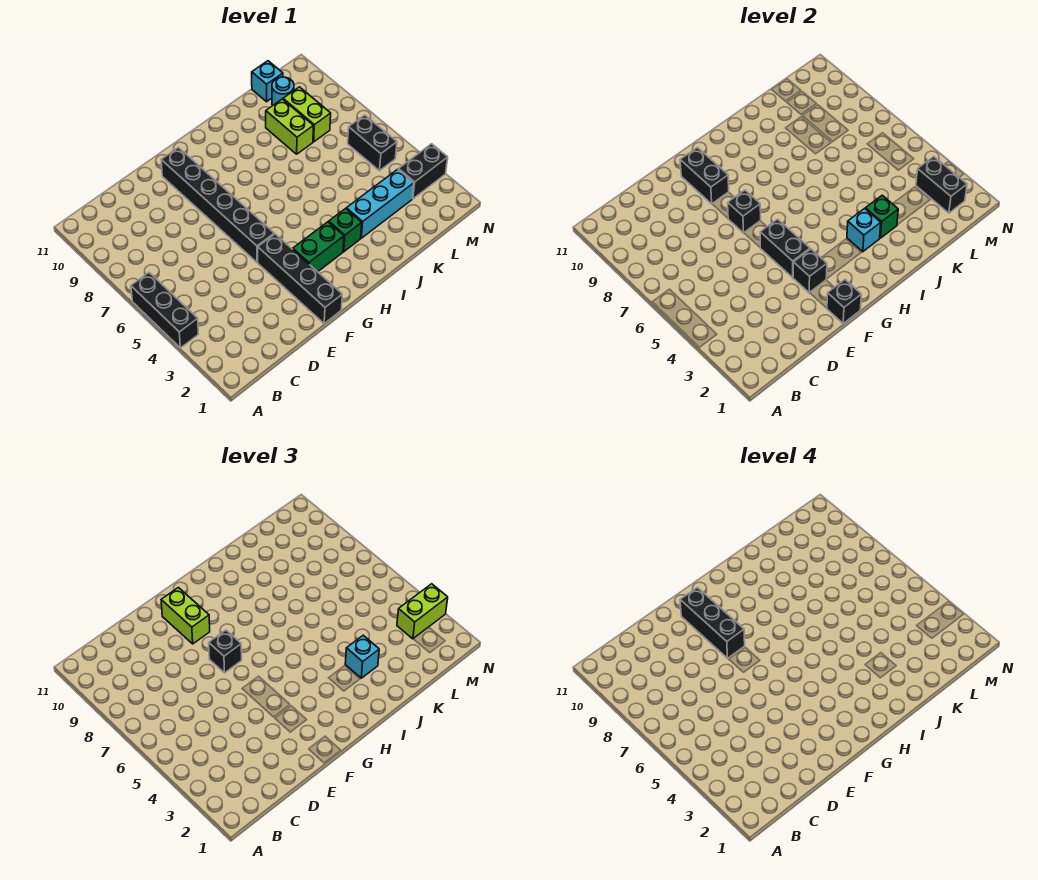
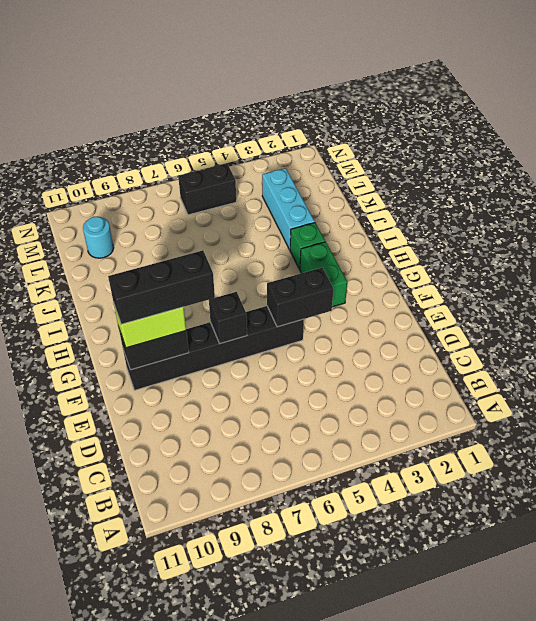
none -> black brick A4:A6 level 1
none -> black brick F1:F4 level 1
none -> lime brick K8:K9 level 1

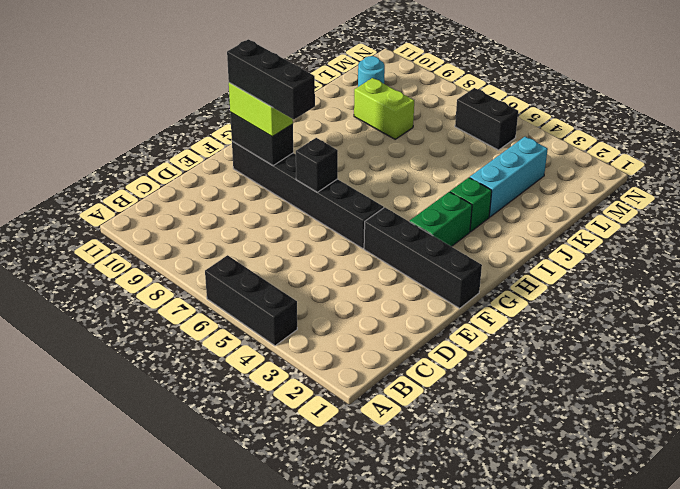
none -> lime brick L8:L9 level 1
none -> cyan brick L11 level 1
none -> black brick M3:N3 level 1

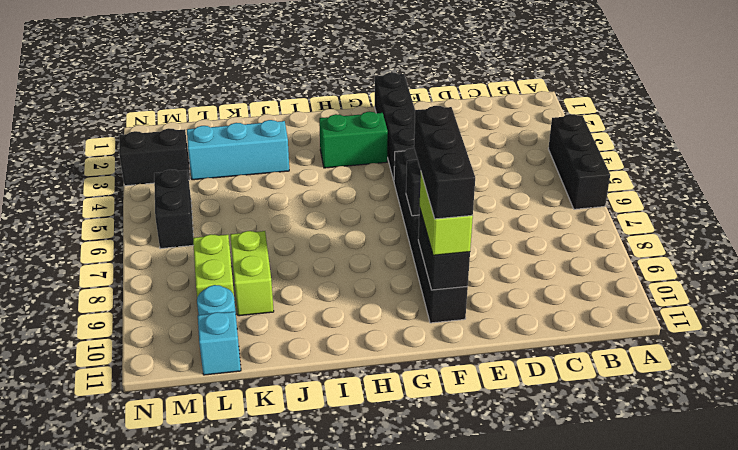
none -> green brick I3 level 1
none -> black brick F1 level 2
none -> black brick F3 level 2

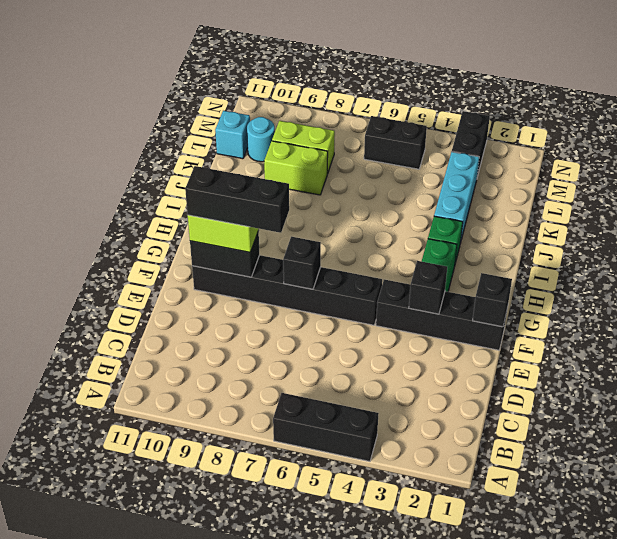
none -> black brick F4:F5 level 2
none -> cyan brick I3 level 2
none -> green brick J3 level 2

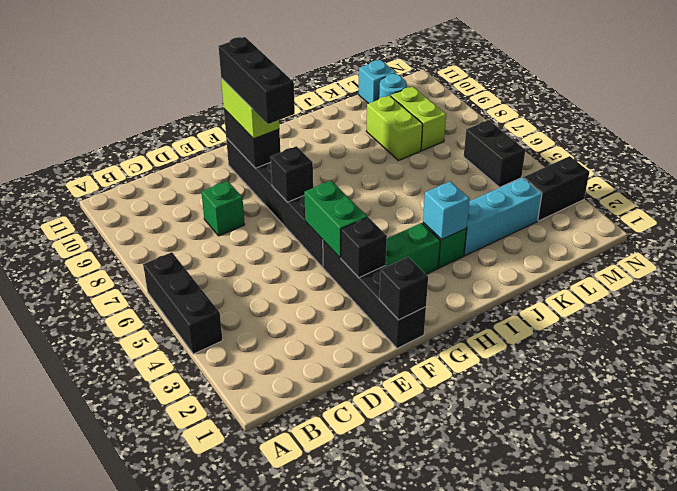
green brick D8 level 1 -> green brick J3 level 2
green brick F4:F5 level 2 -> black brick F4:F5 level 2
none -> black brick M2:M3 level 2
none -> black brick F7 level 3
none -> cyan brick J3 level 3

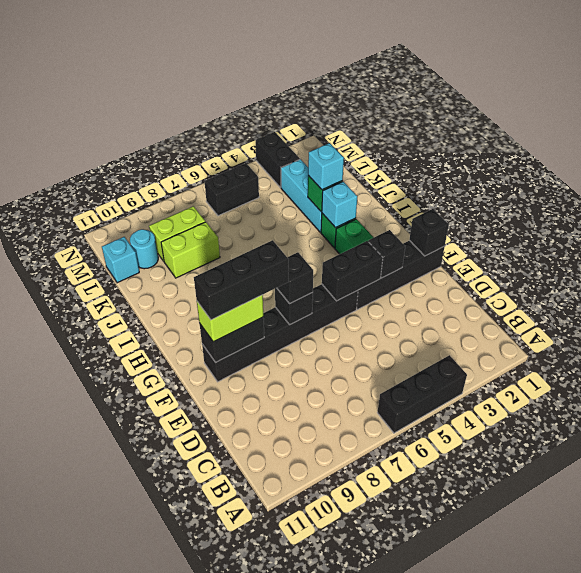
none -> black brick M2:M3 level 2
none -> lime brick M3:N3 level 3

